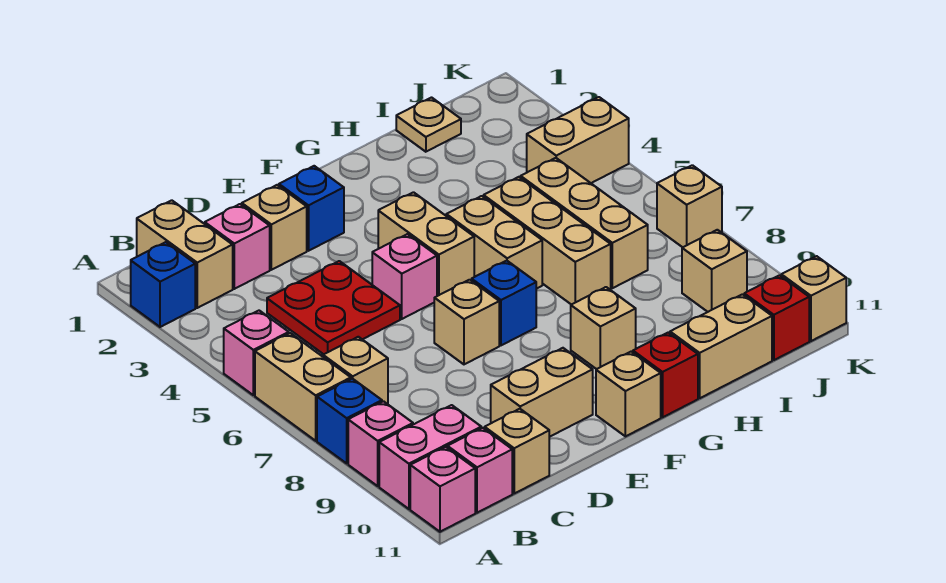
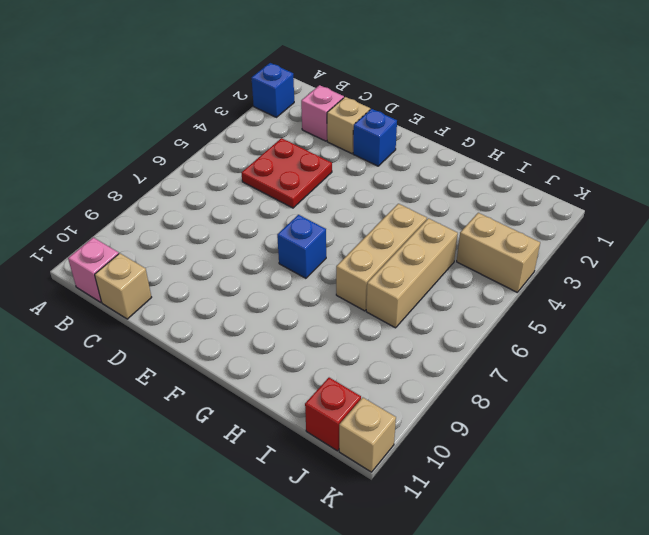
none -> pink brick A5 level 1
none -> tan brick A6:A7 level 1
none -> blue brick A8 level 1
none -> pink brick A9 level 1

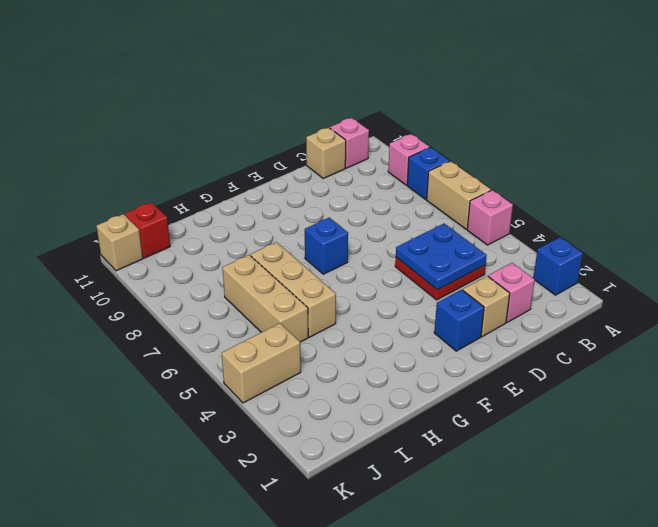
blue plate C4:D5 level 2 -> none
none -> pink brick A10:B10 level 1
none -> pink brick A11 level 1
none -> tan brick B1:B2 level 1
none -> tan brick B7 level 1

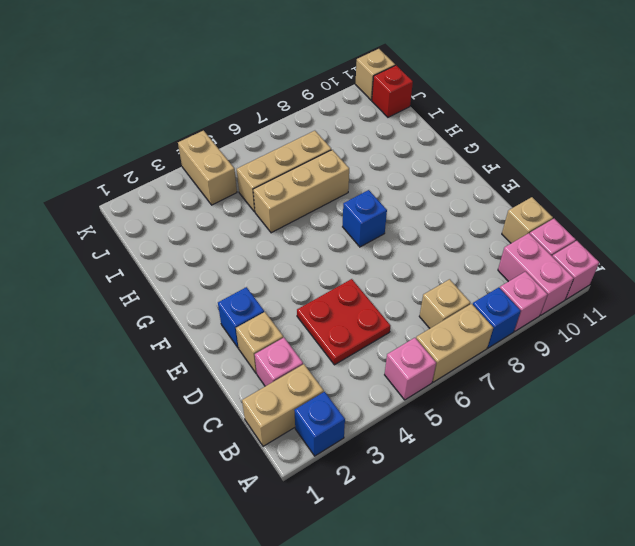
none -> tan brick D10:E10 level 1
none -> pink brick E5 level 1
none -> tan brick E7 level 1
none -> tan brick F4:F5 level 1

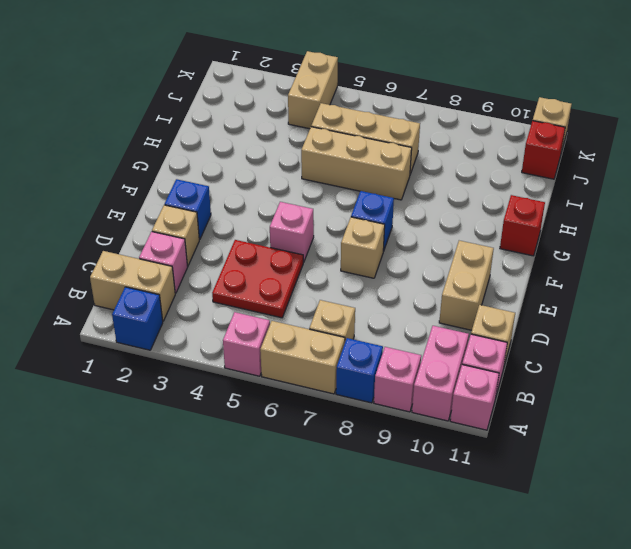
none -> tan brick F4:F5 level 1
none -> tan brick F11 level 1
none -> tan brick G5:G6 level 1
none -> tan brick G9 level 1

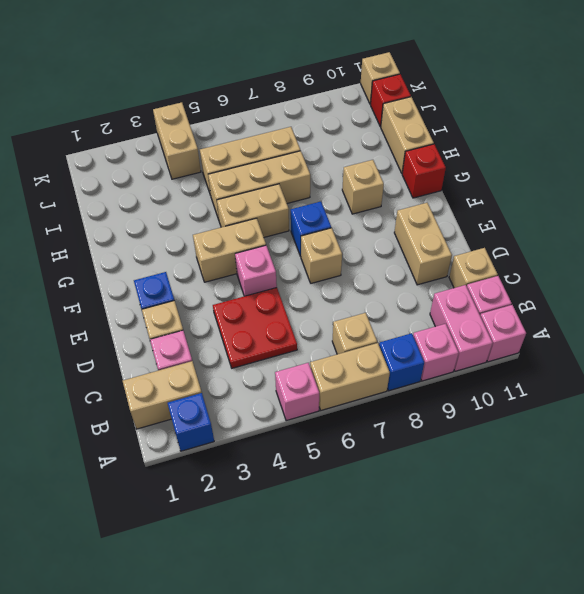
none -> tan brick F11 level 1
none -> tan plate I1 level 1
none -> tan brick J9 level 1
none -> tan brick K7 level 1

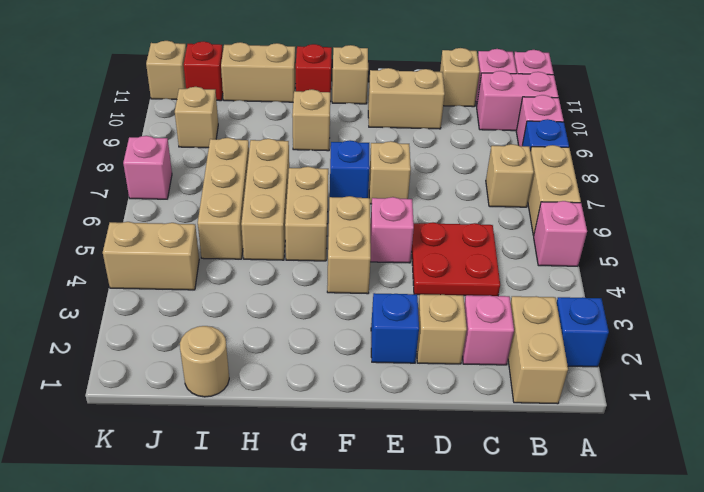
tan round brick I1 level 1 -> tan plate I1 level 1
pink brick K7 level 1 -> tan brick K7 level 1

